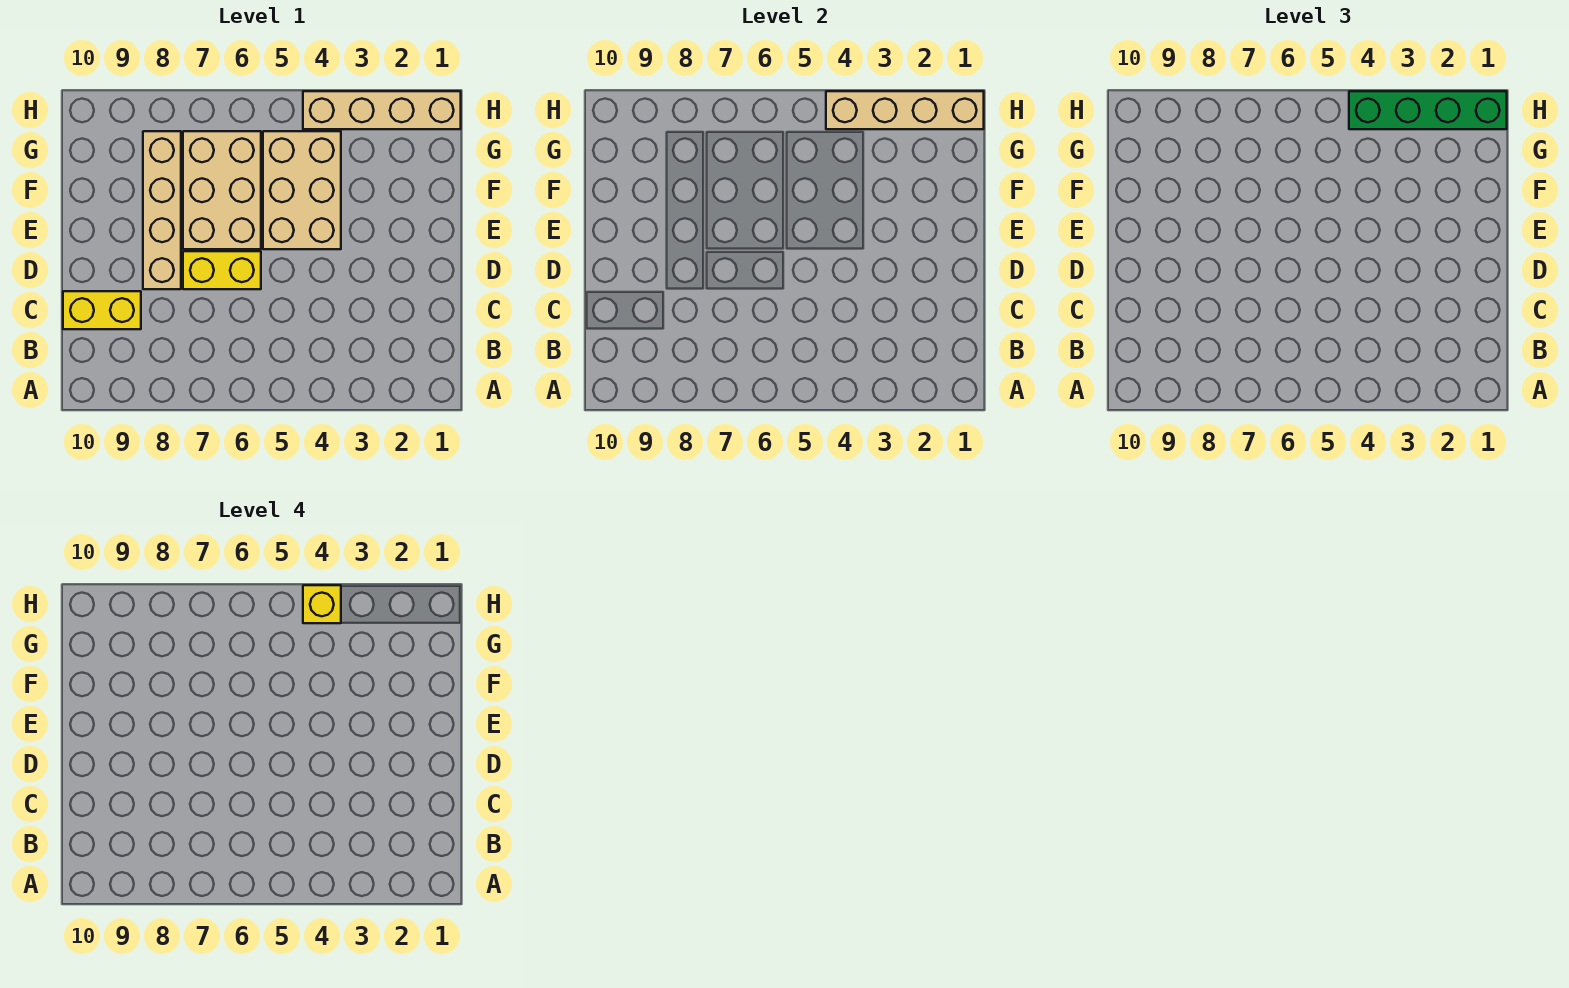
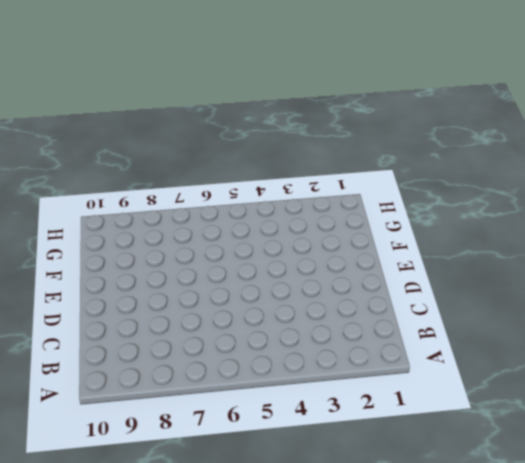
none -> yellow brick C9:C10 level 1
none -> yellow brick D6:D7 level 1

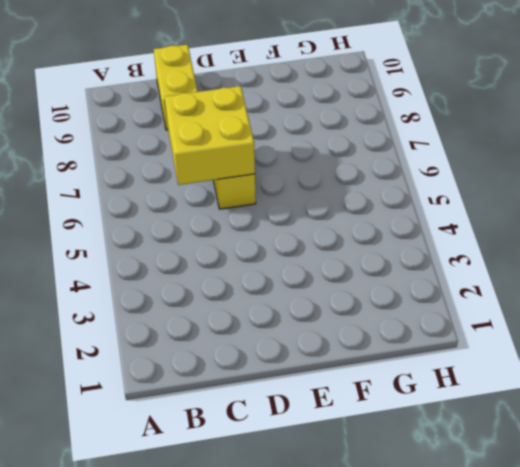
yellow brick C6:D7 level 2 -> none
none -> tan brick D8:G8 level 1
none -> tan brick E4:G5 level 1

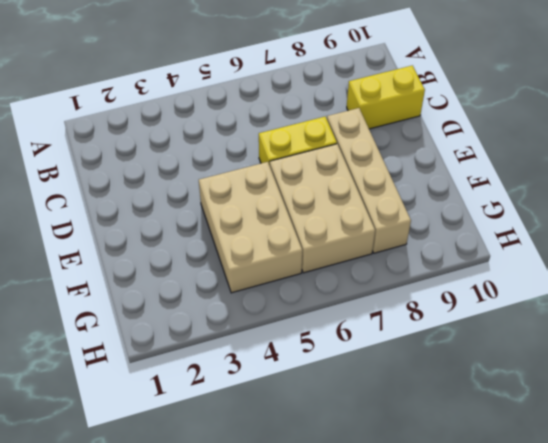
none -> tan brick H1:H4 level 1
none -> tan brick H1:H4 level 2

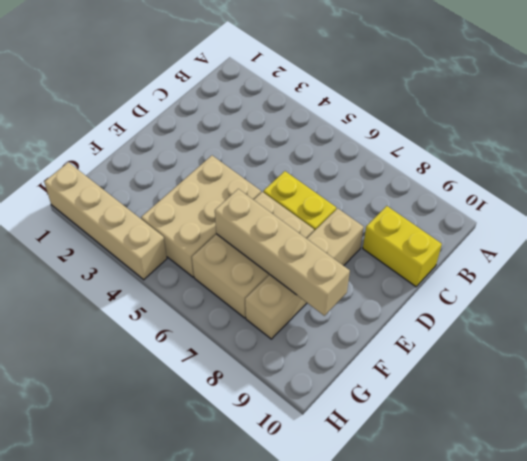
tan brick F6:F9 level 2 -> tan brick H1:H4 level 2
none -> green brick H1:H4 level 3
none -> yellow brick H4 level 4

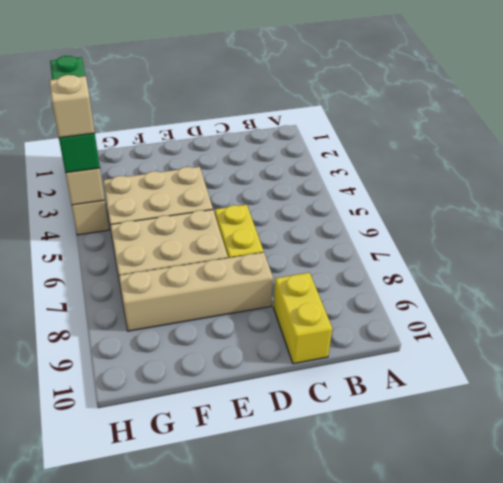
tan brick H4 level 4 -> yellow brick H4 level 4

